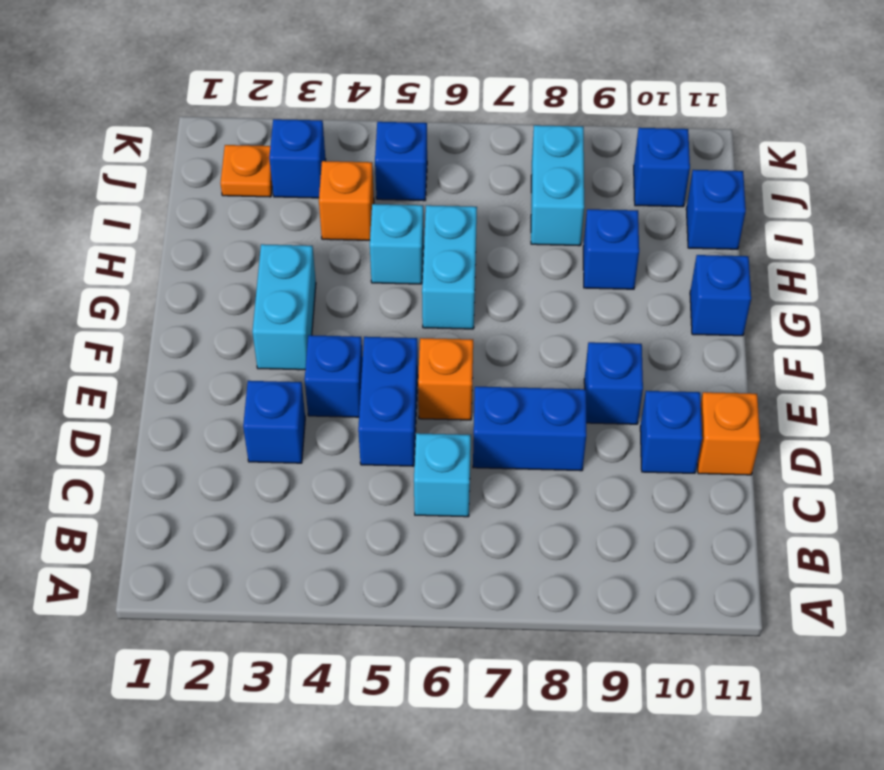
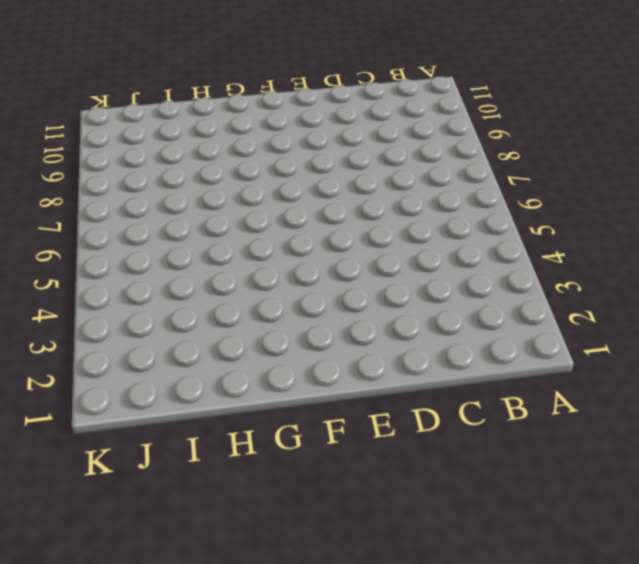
none -> cyan brick C6 level 1
none -> blue brick D3 level 1
none -> blue brick D5:E5 level 1

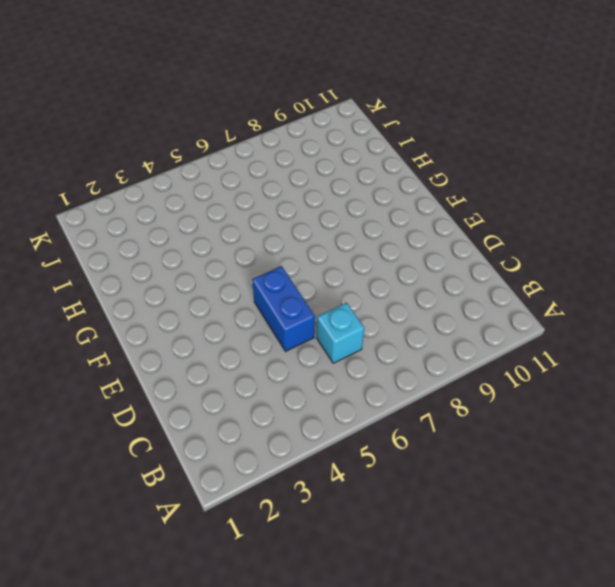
none -> blue brick D3 level 1
none -> blue brick D7:D8 level 1
none -> blue brick D10 level 1

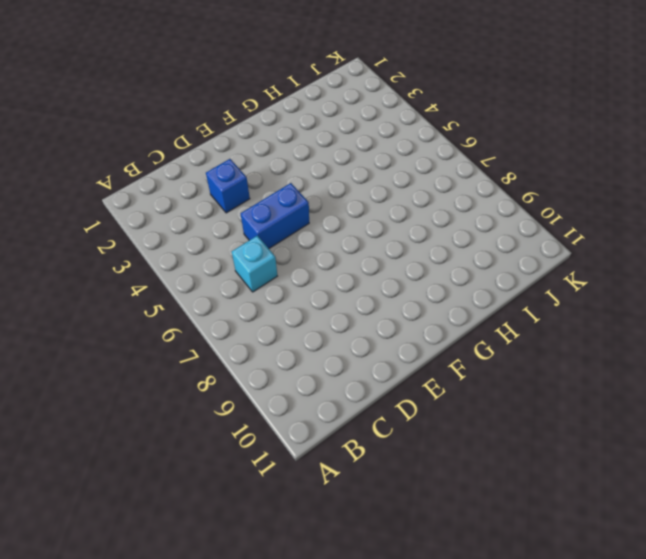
none -> blue brick D7:D8 level 1
none -> blue brick D10 level 1
none -> orange brick D11 level 1

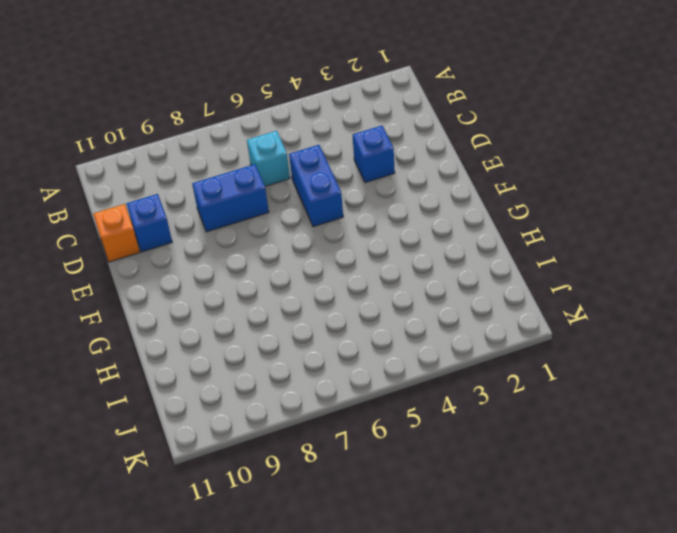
none -> blue brick E4 level 1
none -> orange brick E6 level 1
none -> blue brick E9 level 1

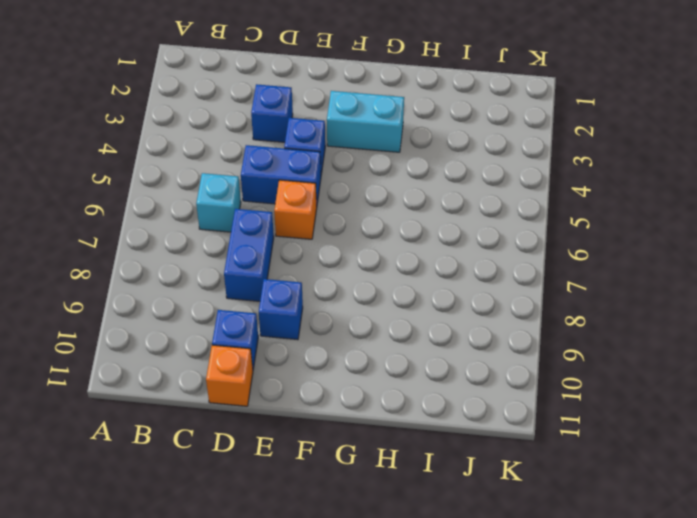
none -> cyan brick G6:H6 level 1
none -> blue brick G11 level 1
none -> cyan brick H5 level 1

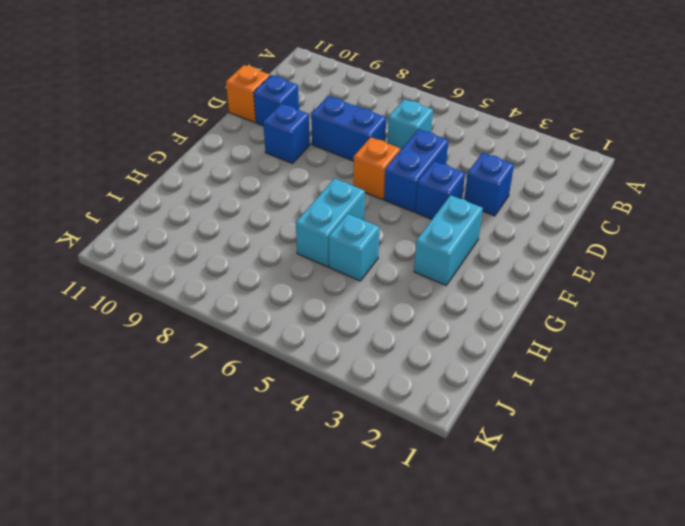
none -> blue brick G11 level 1
none -> blue brick H9 level 1
none -> orange brick I4 level 1

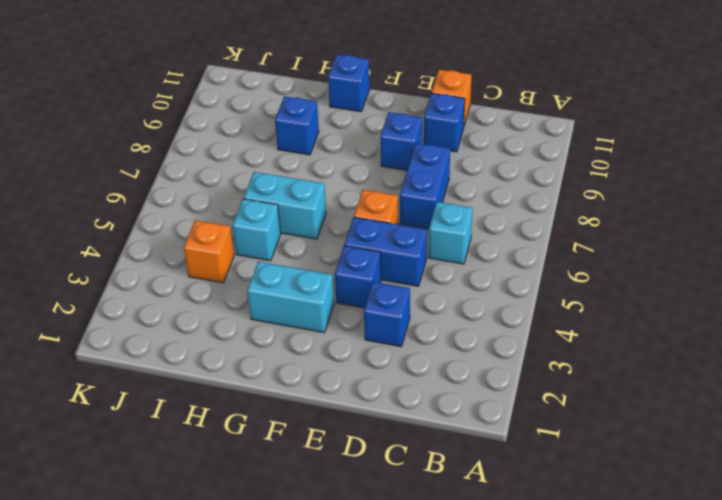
none -> cyan brick I8:J8 level 1
none -> blue brick I11 level 1
none -> orange plate J2 level 1

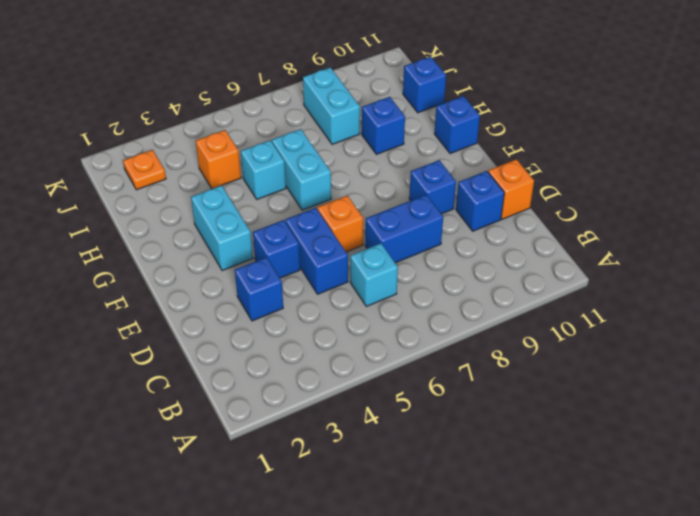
none -> blue brick J3 level 1
none -> blue brick J5 level 1
none -> blue brick J10 level 1

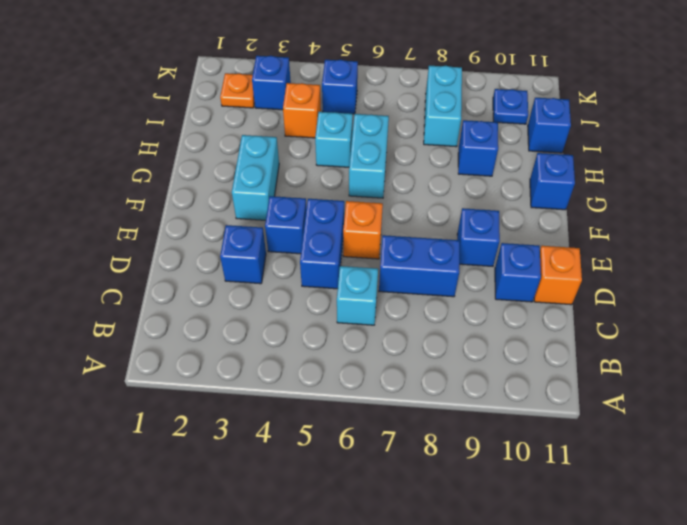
blue plate J10 level 1 -> blue brick J10 level 1

